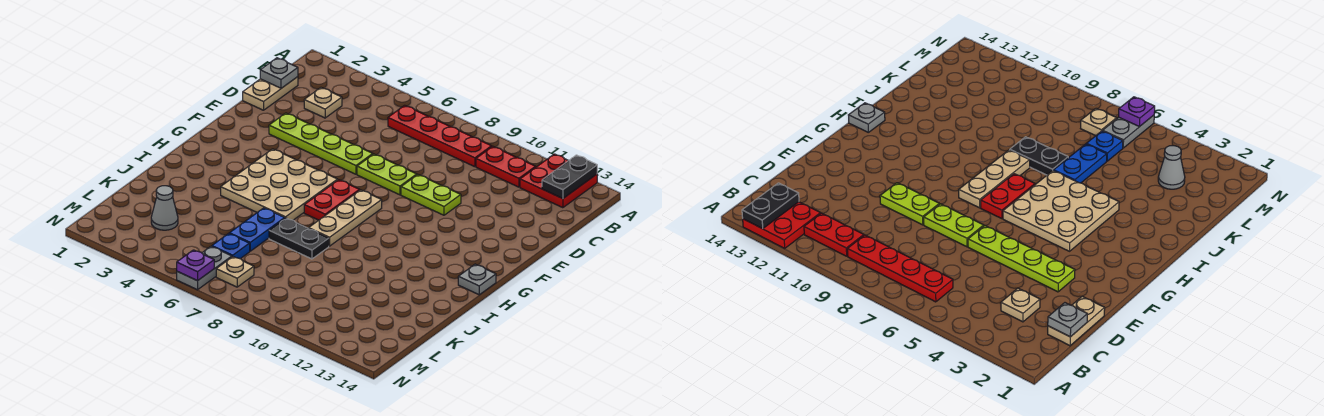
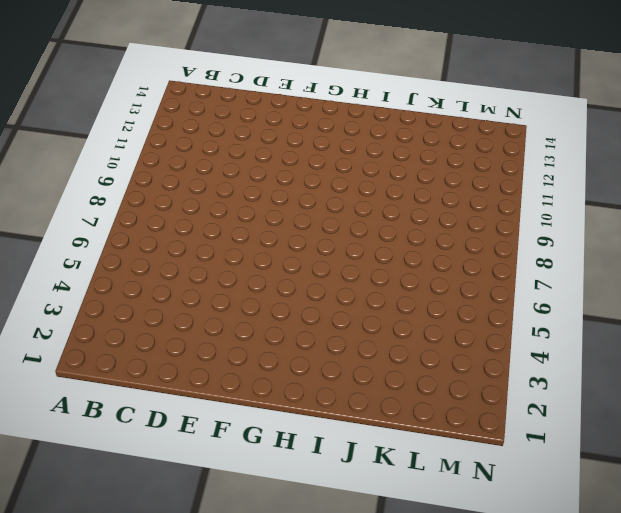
none -> red plate A12:B13 level 1
none -> red plate B6:B9 level 1
none -> red plate B10:B11 level 1

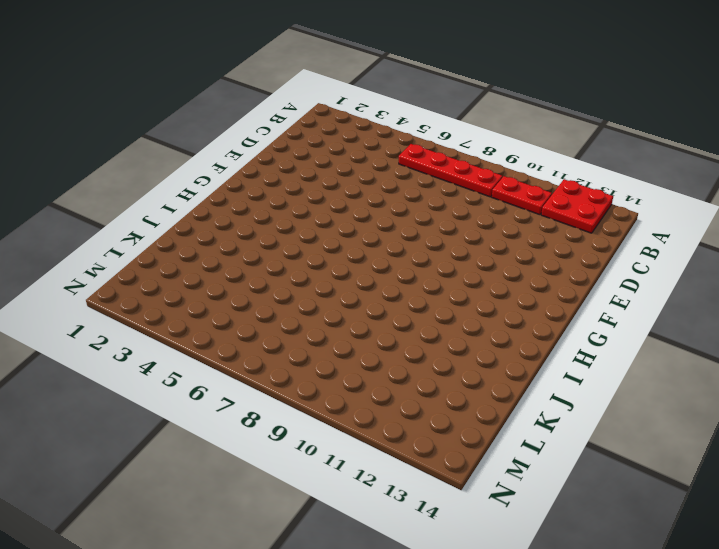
none -> tan plate C1:D1 level 1
none -> tan plate C3 level 1
none -> lime plate E3:E6 level 1

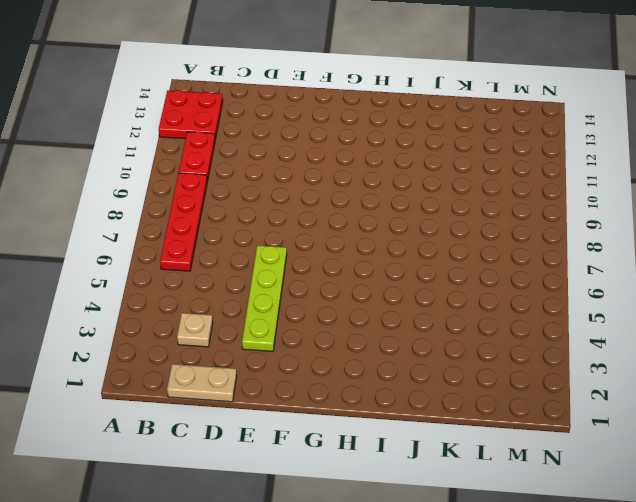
none -> lime plate E7:E8 level 1
none -> lime plate E9:E10 level 1
none -> tan plate G4:I6 level 1

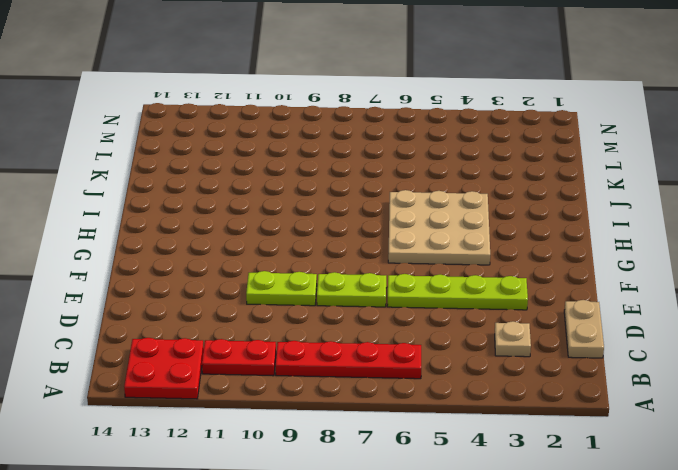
none -> red plate G7:H7 level 1
none -> tan plate G8:I8 level 1
none -> grey plate H14 level 1

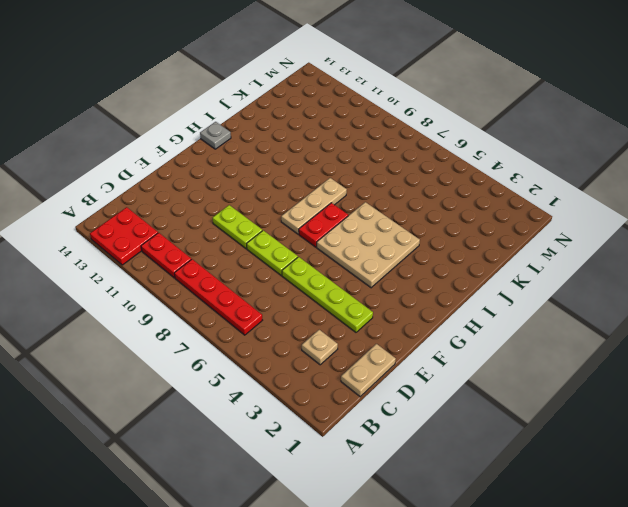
none -> blue plate J6:K6 level 1
none -> black plate J7:J8 level 1
none -> grey cone L3 level 1

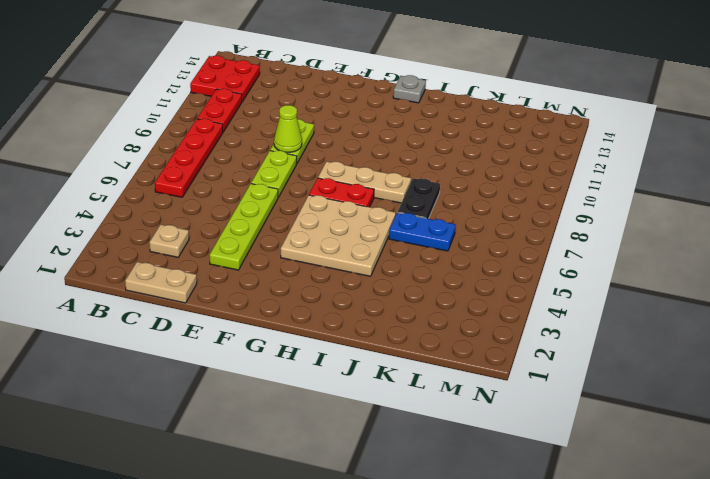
lime cone E9 level 2 -> none
none -> grey cone L3 level 1
none -> blue plate L6 level 1
none -> grey plate M6:N6 level 1

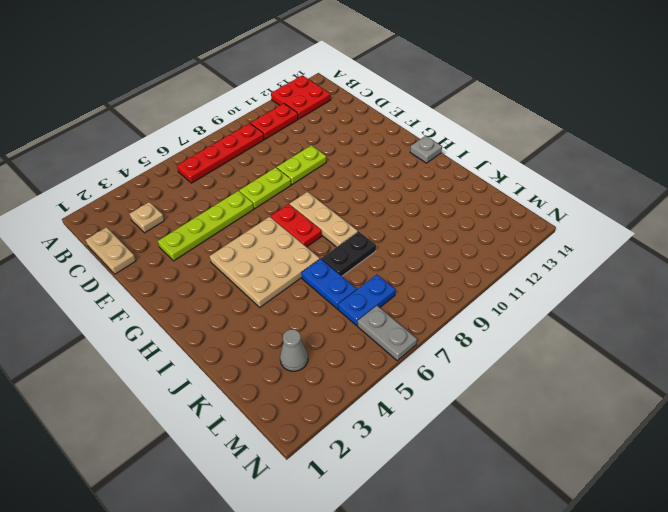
blue plate L6:L7 level 1 -> blue plate L6 level 1
none -> tan plate M7 level 1
none -> black plate A13:B13 level 2
none -> grey plate C1 level 2

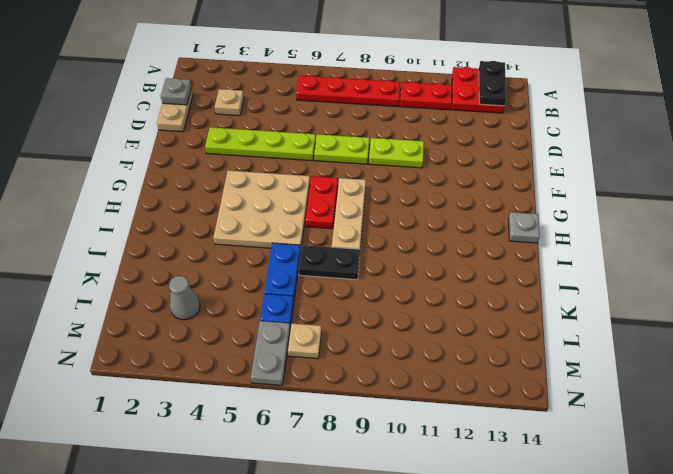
none -> purple plate N6 level 2

